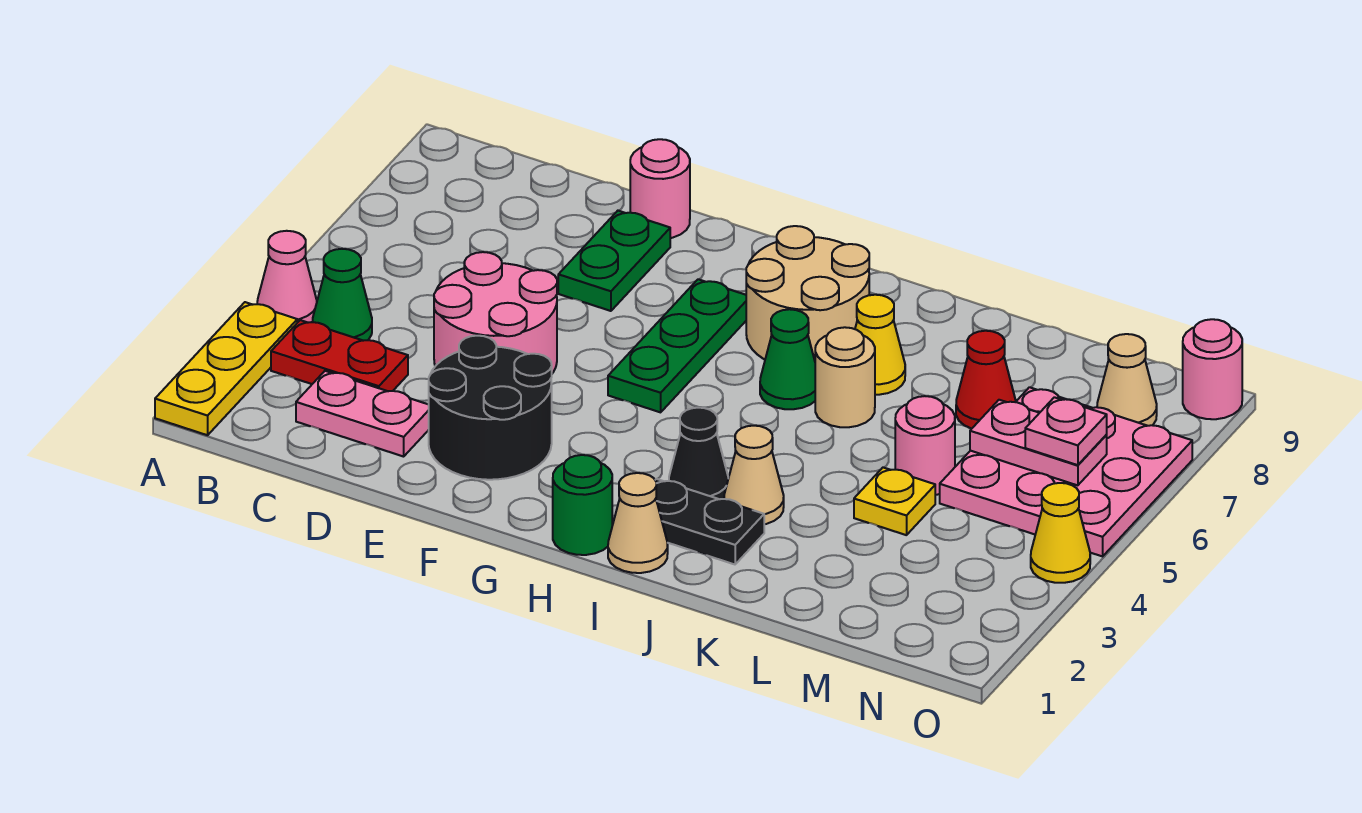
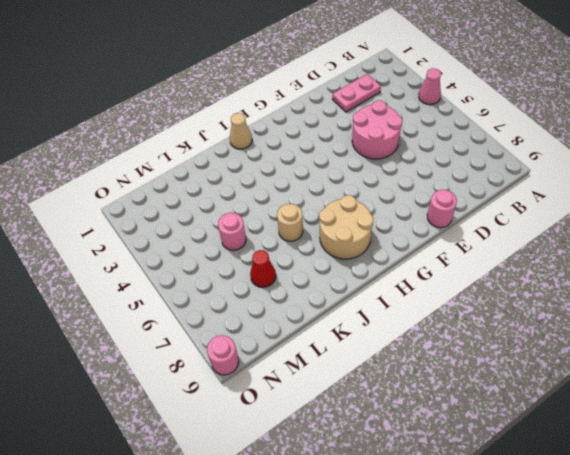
none -> yellow plate A1:A3 level 1
none -> red plate B3:C3 level 1
none -> green cone B4 level 1

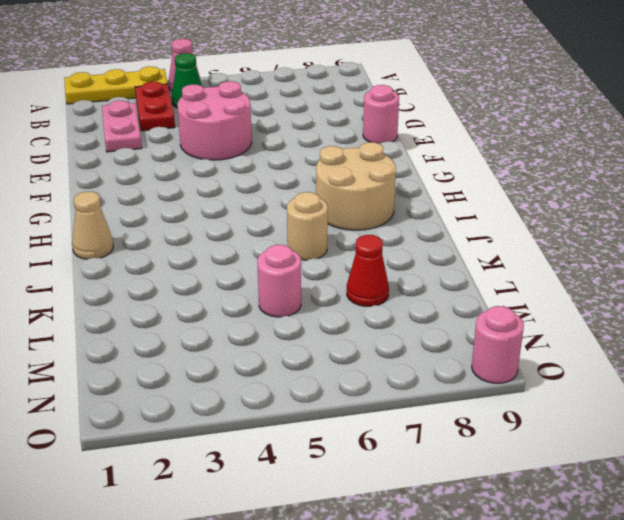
none -> black round brick E2:F3 level 1
none -> green plate E7:E8 level 1
none -> green plate G5:G7 level 1

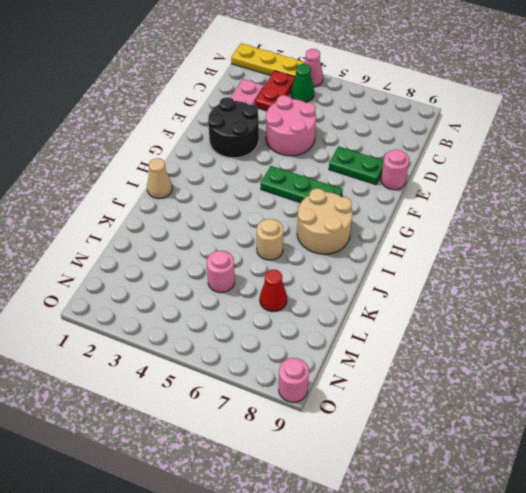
none -> green round brick H1 level 1
none -> black plate I2:J2 level 1
none -> black cone I3 level 1

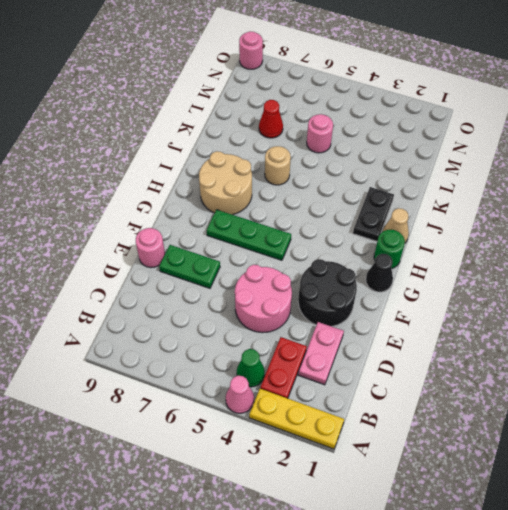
black cone G1 level 1 -> black cone I3 level 1
none -> green cone I6 level 1
none -> tan cone J3 level 1
none -> yellow cone J7 level 1

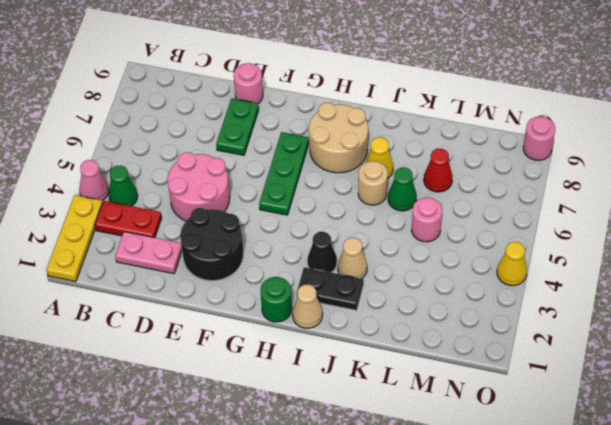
green cone K6 level 1 -> green cone I6 level 1
none -> yellow plate L4 level 1
none -> pink plate M5:O7 level 1
none -> tan cone N8 level 1

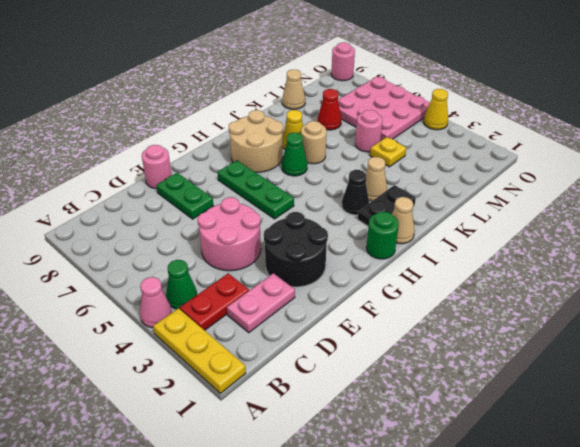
tan cone L9 level 1 -> tan cone N8 level 1
none -> pink plate M6:N6 level 2
none -> pink plate N6 level 3

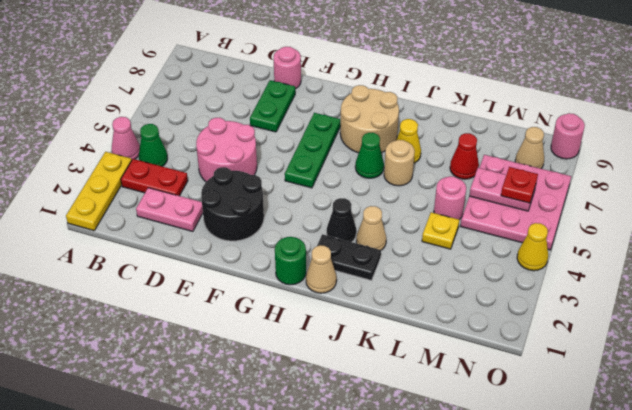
red plate N6 level 3 -> pink plate N6 level 3

